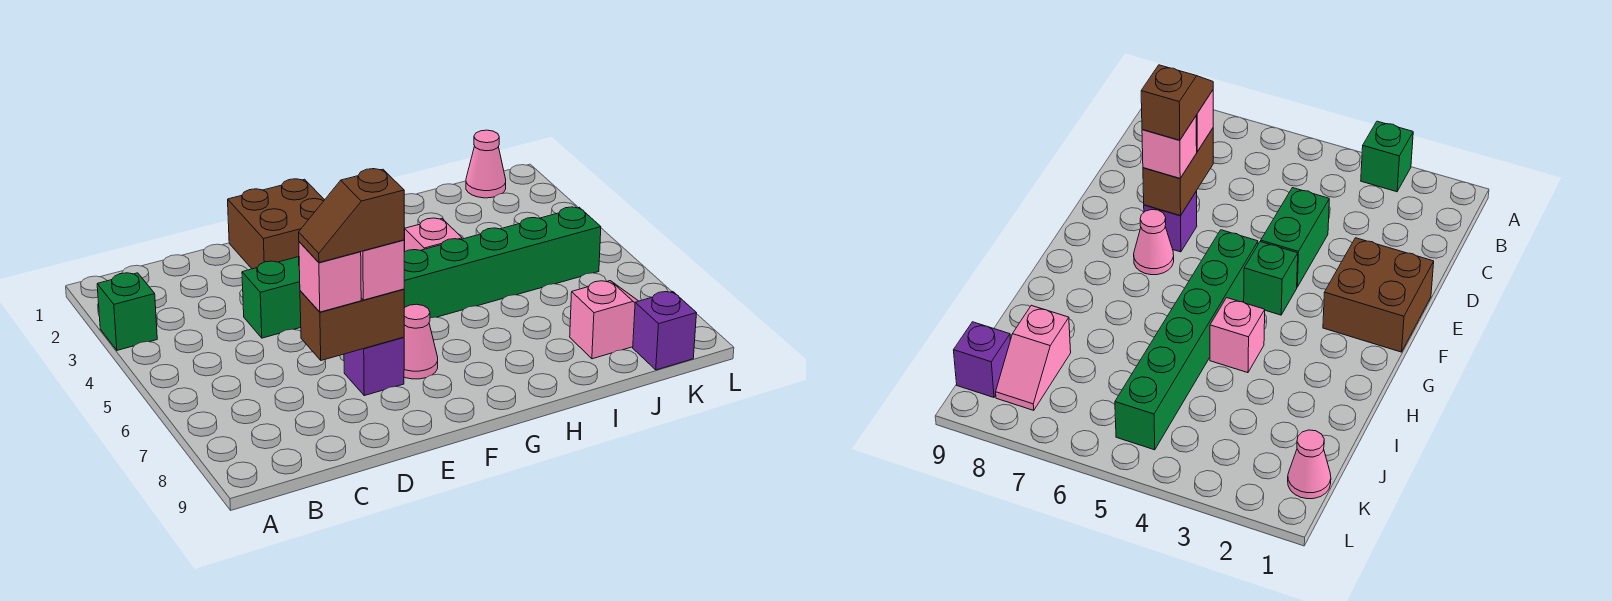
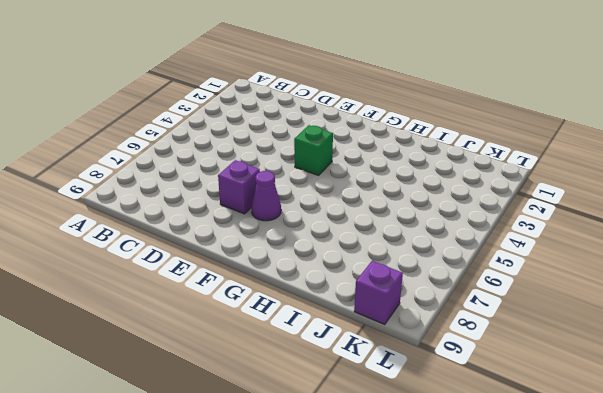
purple cone F7 level 1 -> pink cone F7 level 1
none -> green brick A3 level 1
none -> green brick D4:E4 level 1
none -> brown brick E1:F2 level 1

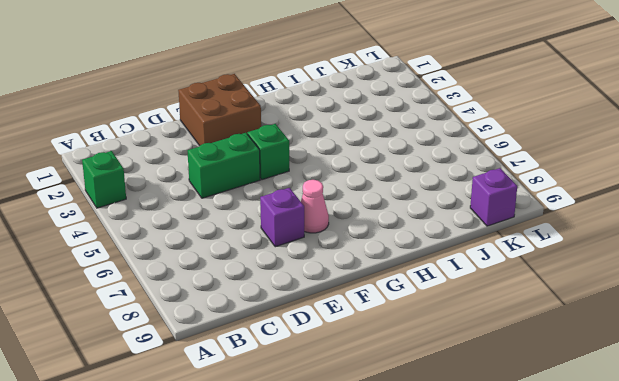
none -> green brick F5:K5 level 1
none -> pink brick H4 level 1
none -> pink slope J8:K8 level 1 top J

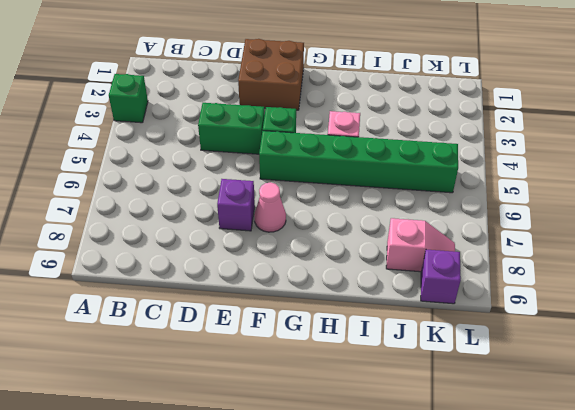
none -> pink cone K1 level 1
none -> brown brick D7:E7 level 2
none -> pink brick D7 level 3

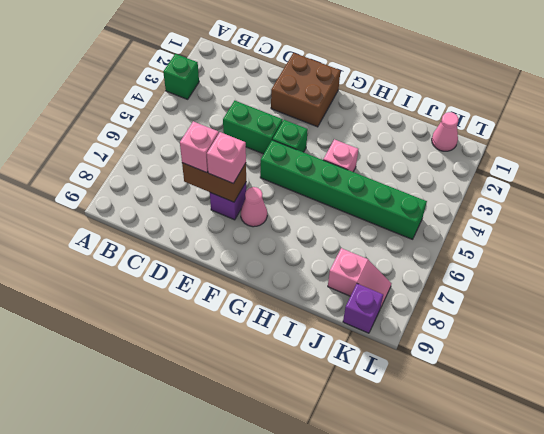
none -> brown slope D7:E7 level 4 top E

